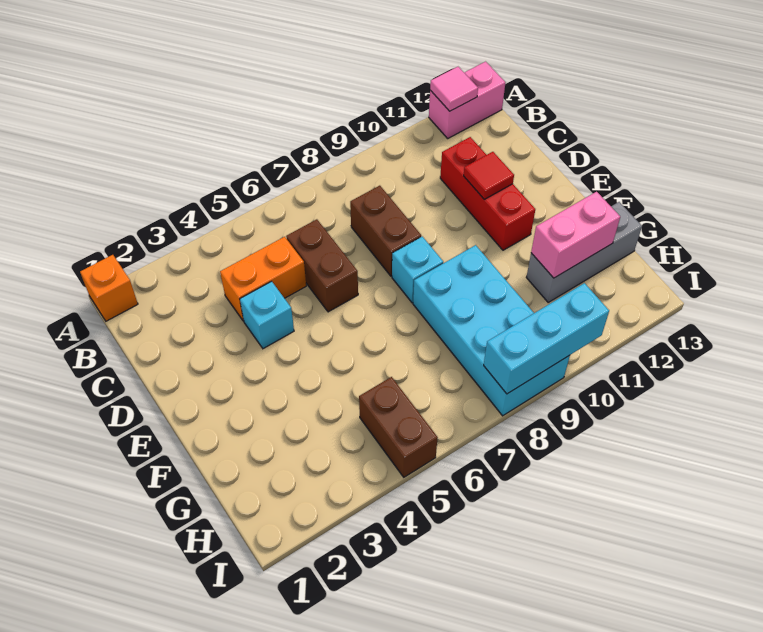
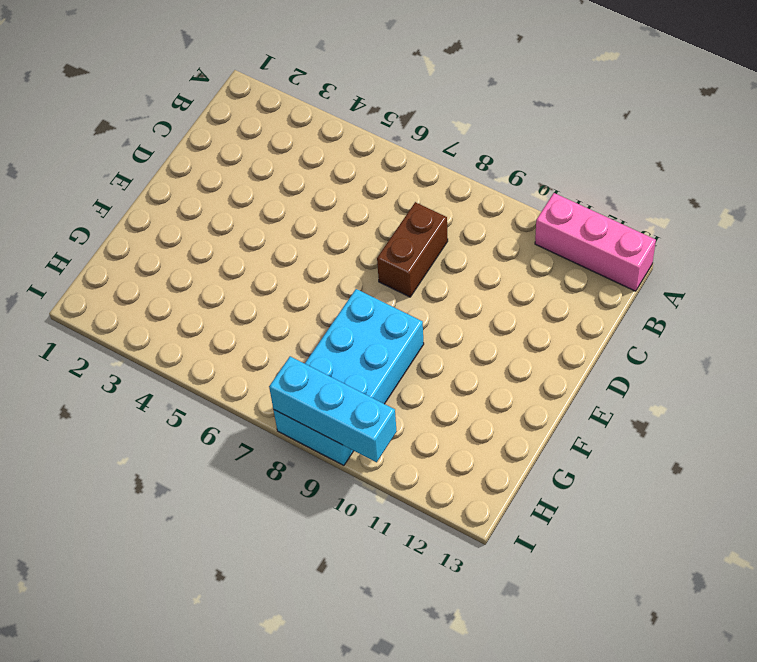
pink brick A11:A13 level 1 -> pink brick A12:A13 level 1
none -> orange brick A1 level 1
none -> orange brick C4:C5 level 1
none -> brown brick C6:D6 level 1

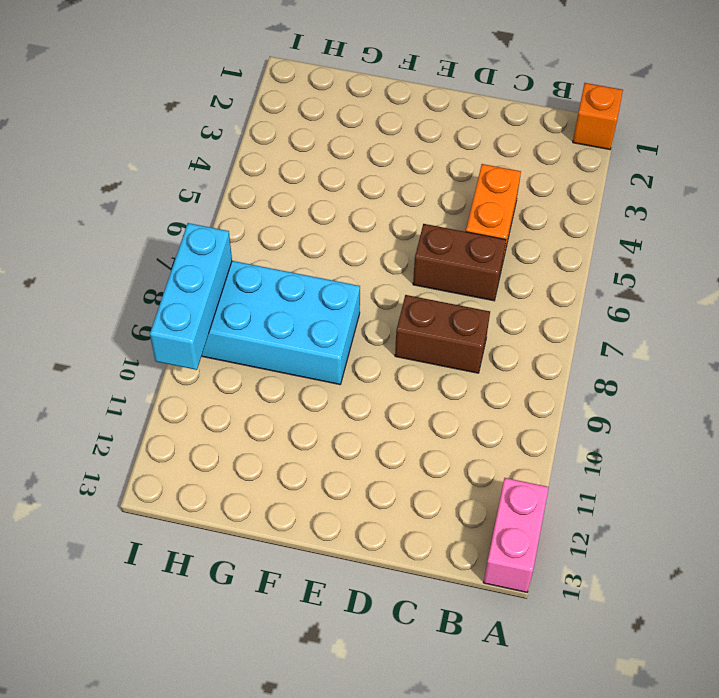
none -> red brick C11:E11 level 1
none -> cyan brick D4 level 1
none -> cyan brick E8 level 1

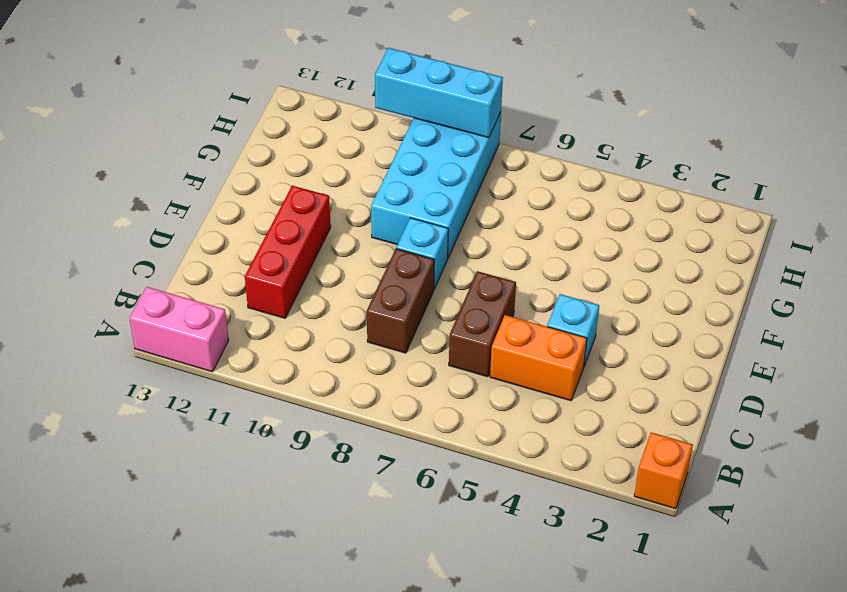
none -> grey brick G11:G13 level 1
none -> brown brick H5:I5 level 1
none -> pink tile A12 level 2

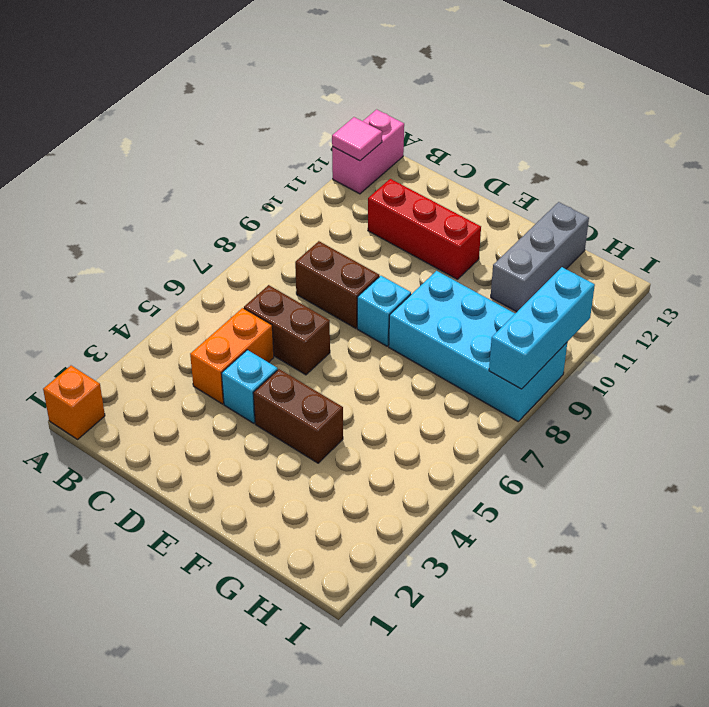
brown brick E4:F4 level 1 -> brown brick H5:I5 level 1
none -> red tile D11 level 2
none -> pink brick G11:G12 level 2

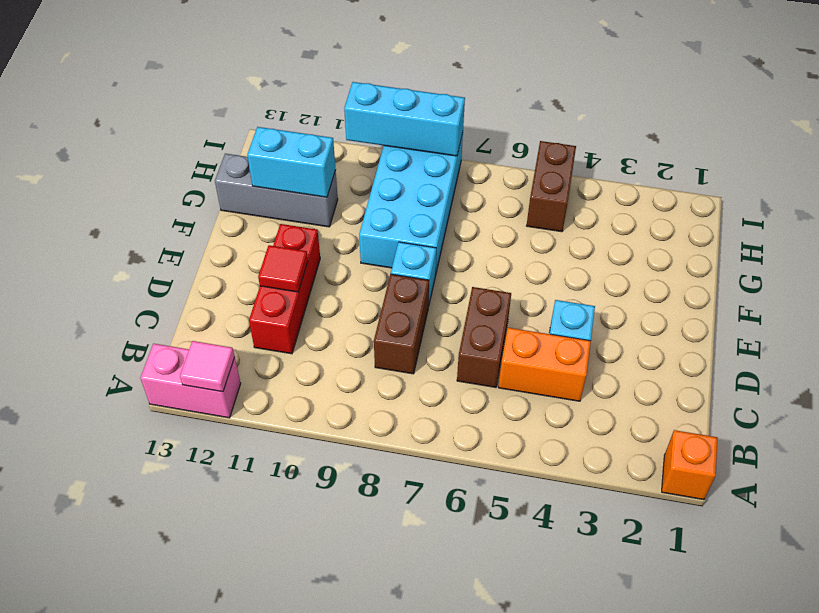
cyan brick G11:G12 level 2 -> pink brick G11:G12 level 2

